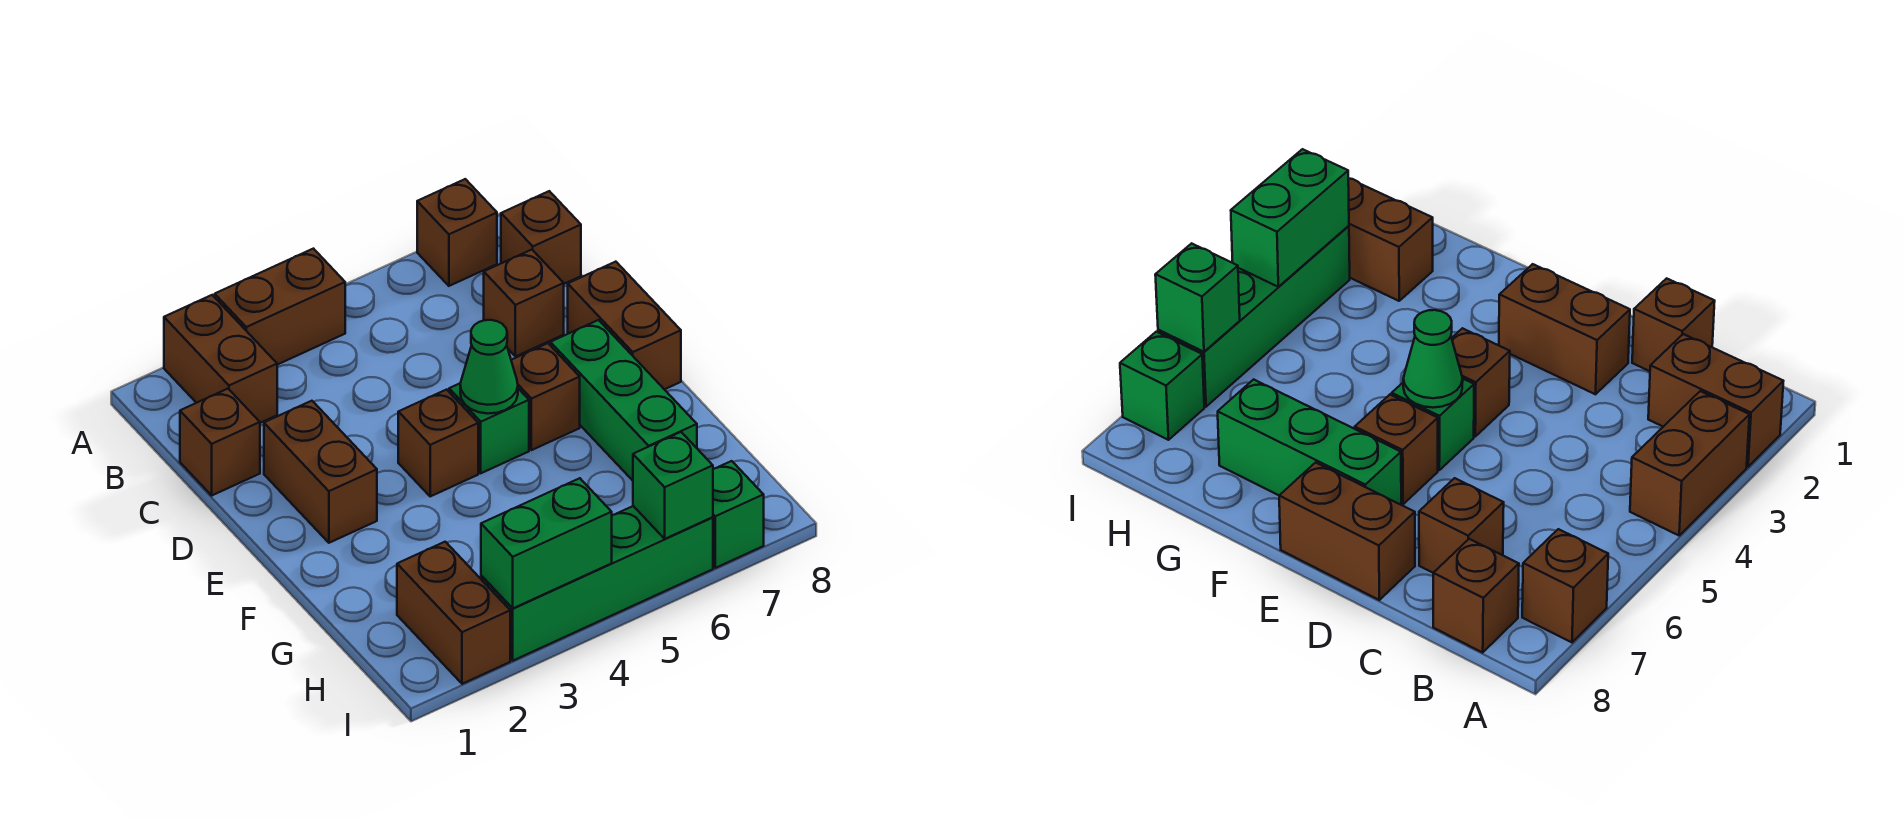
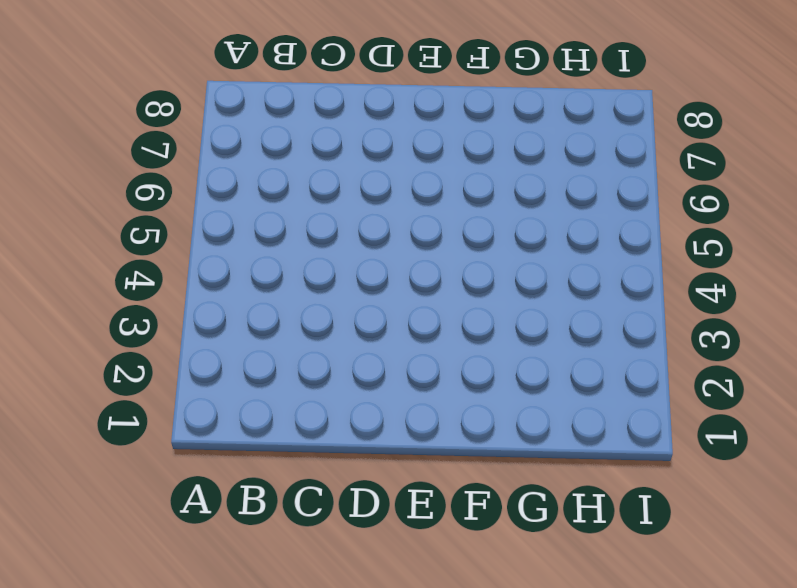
none -> brown brick A2:B2 level 1
none -> brown brick A3:A4 level 1
none -> brown brick A7 level 1

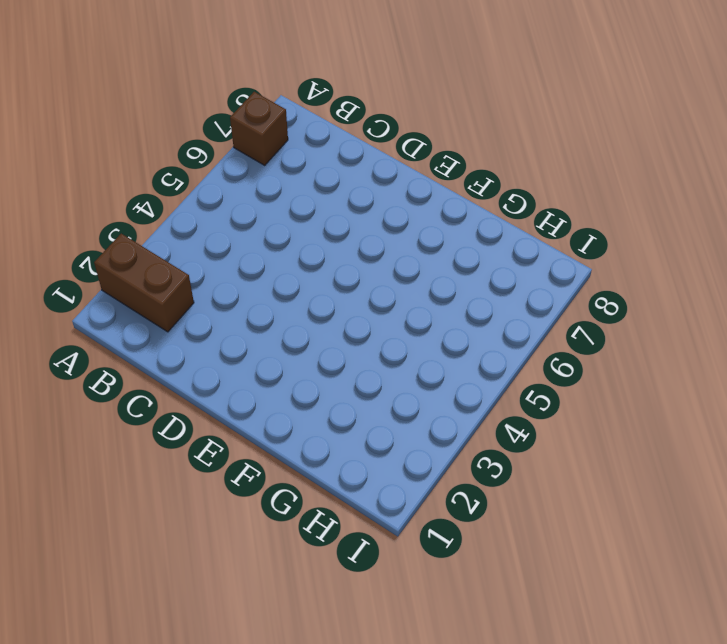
none -> brown brick A3:A4 level 1
none -> brown brick B8 level 1
none -> brown brick C1 level 1

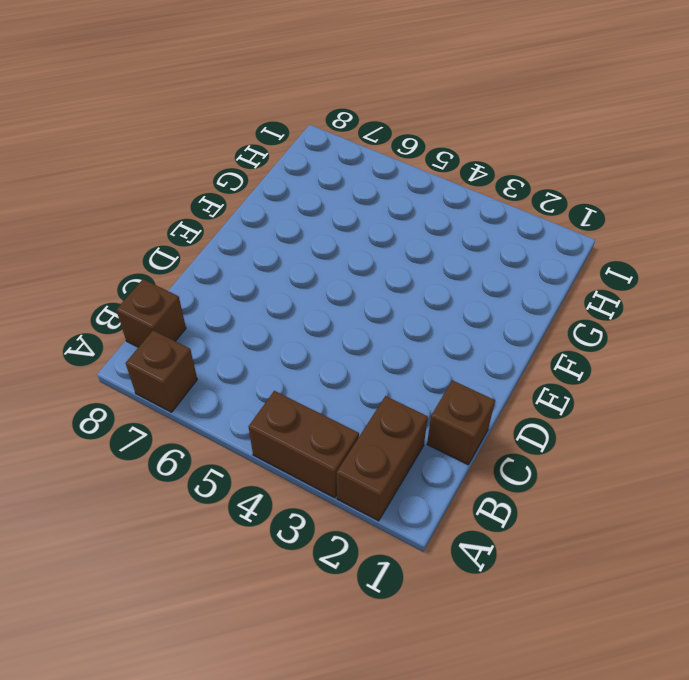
none -> brown brick C7 level 1
none -> brown brick D2:E2 level 1
none -> brown brick D8:E8 level 1

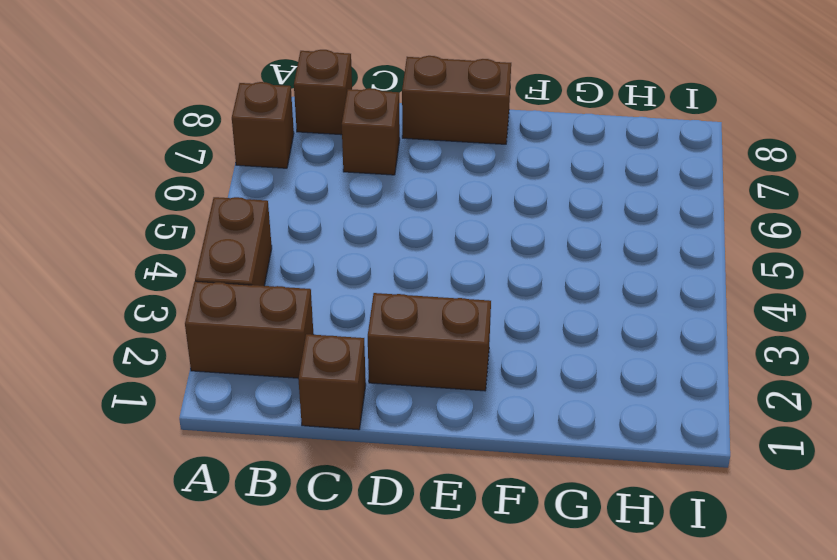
none -> brown brick E4 level 1
none -> green brick E5 level 1
none -> brown brick E6 level 1

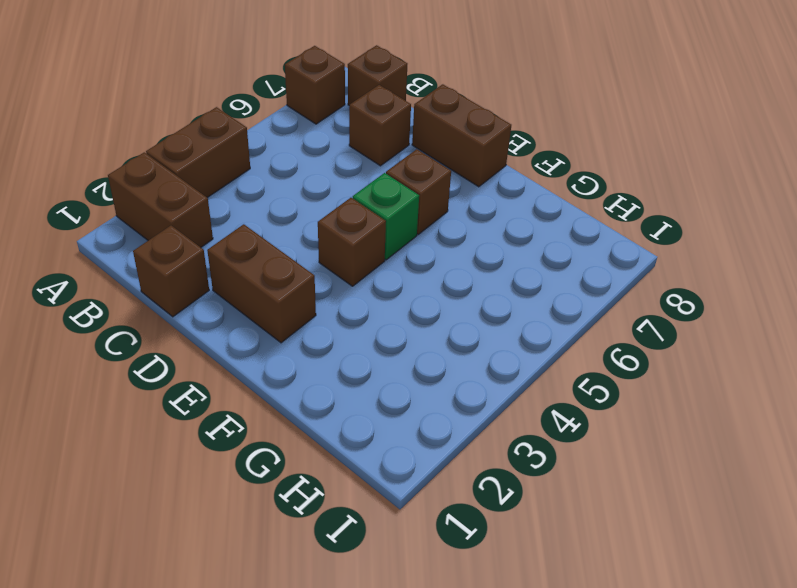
none -> green brick E7:G7 level 1
none -> brown brick H2:I2 level 1
none -> green brick I3:I6 level 1

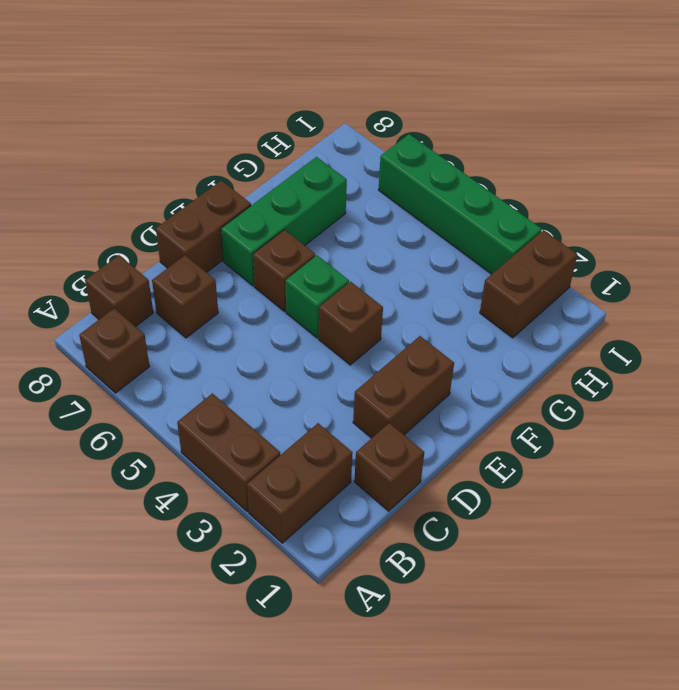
none -> green brick I7 level 1
none -> green cone E5 level 2
none -> green brick I3:I4 level 2

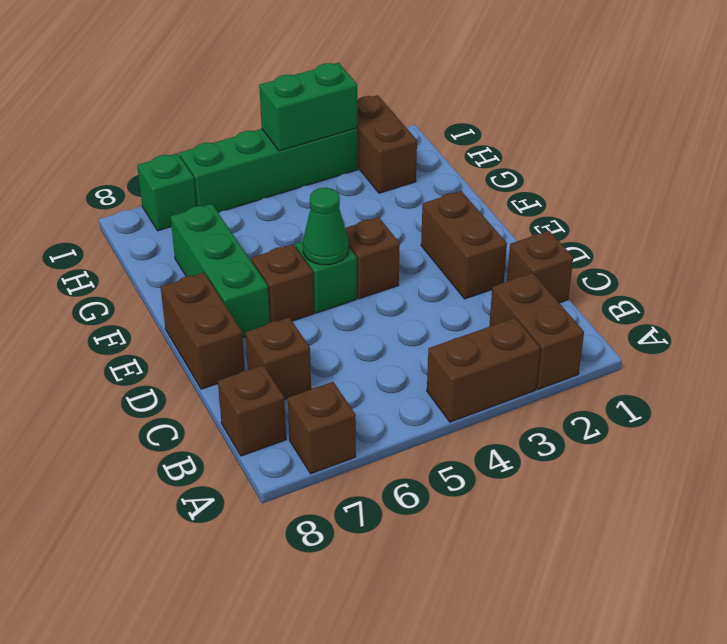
none -> green brick I6 level 2

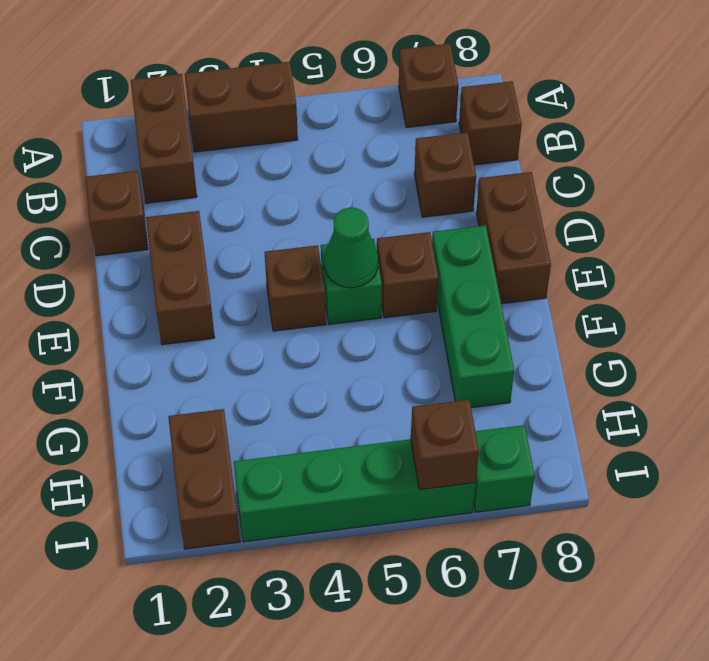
brown brick I6 level 2 -> green brick I6 level 2
none -> green brick I3:I4 level 2

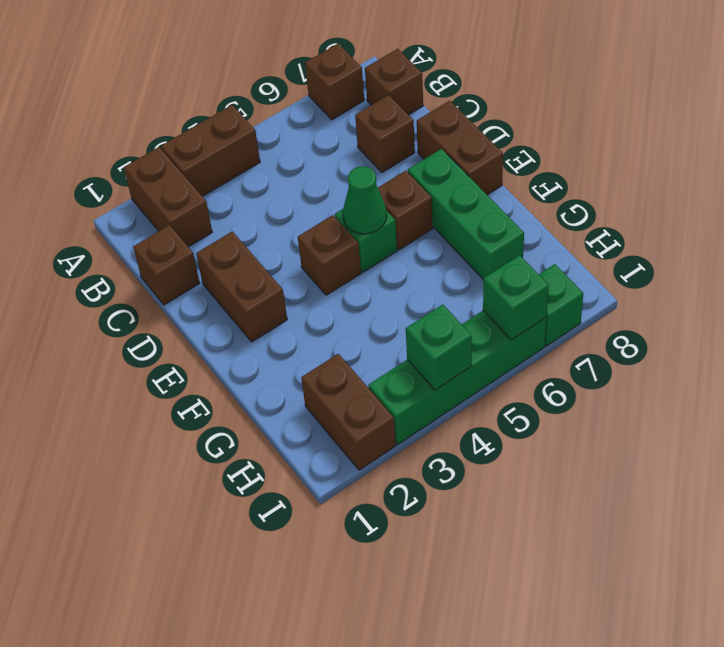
green brick I4 level 2 -> green brick I3:I4 level 2

